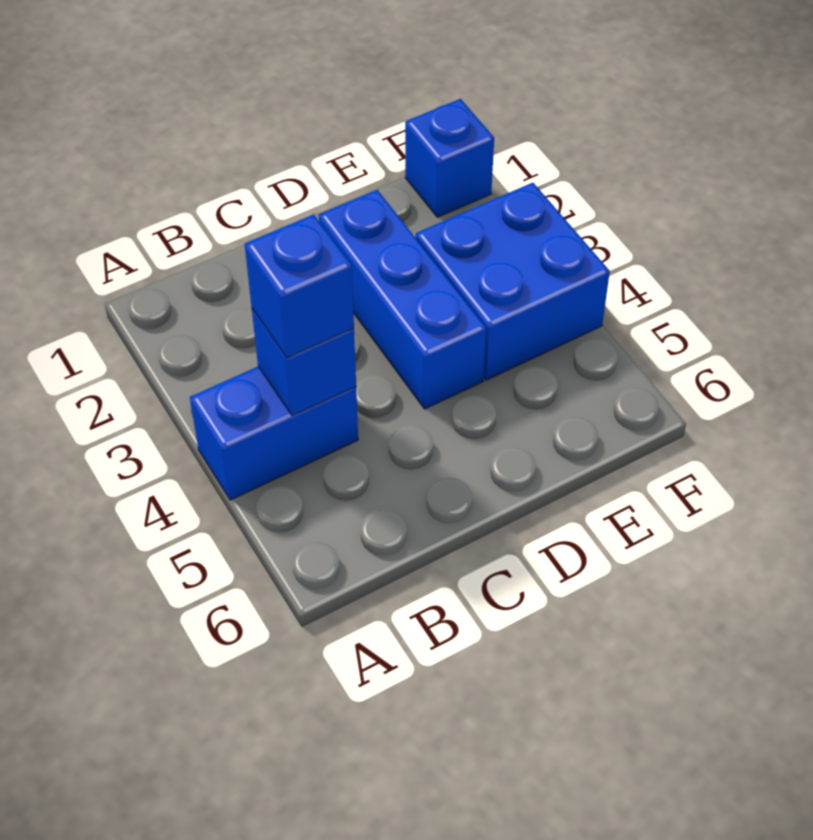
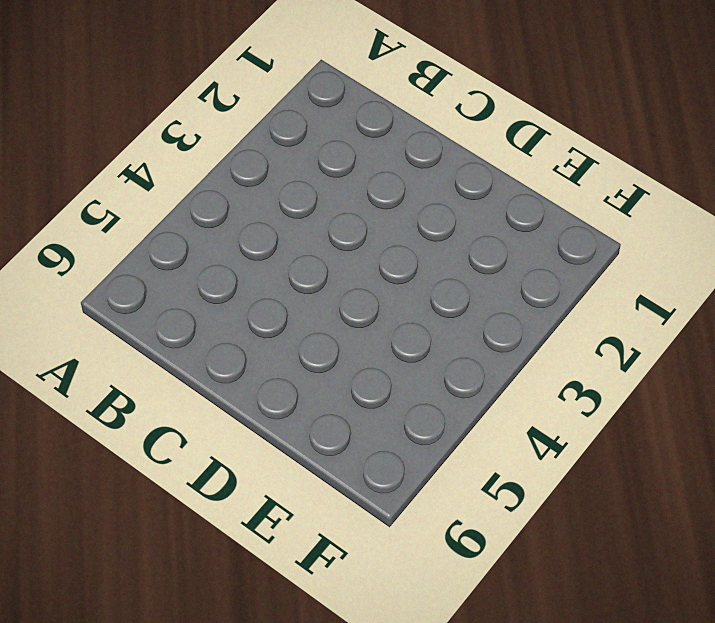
none -> blue brick A4:B4 level 1
none -> blue brick D2:D4 level 1

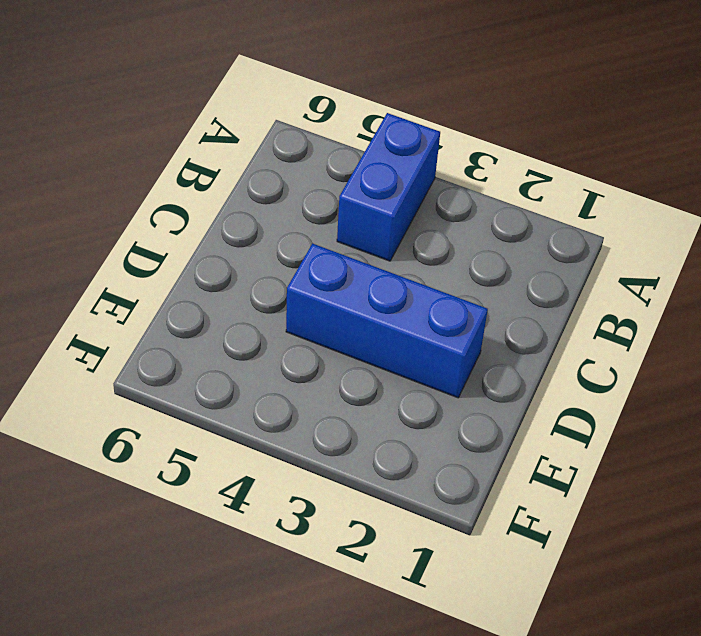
none -> blue brick E3:F4 level 1
none -> blue brick F1 level 1

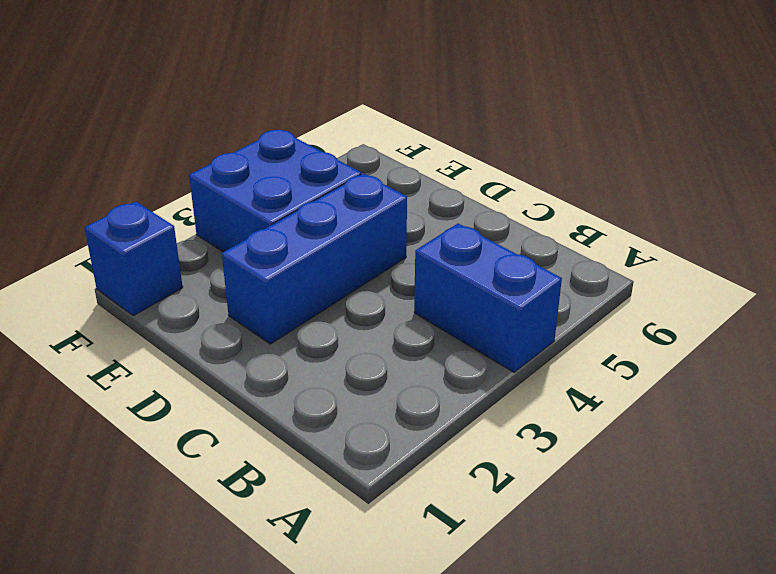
none -> blue brick B4 level 2
none -> blue brick B4 level 3

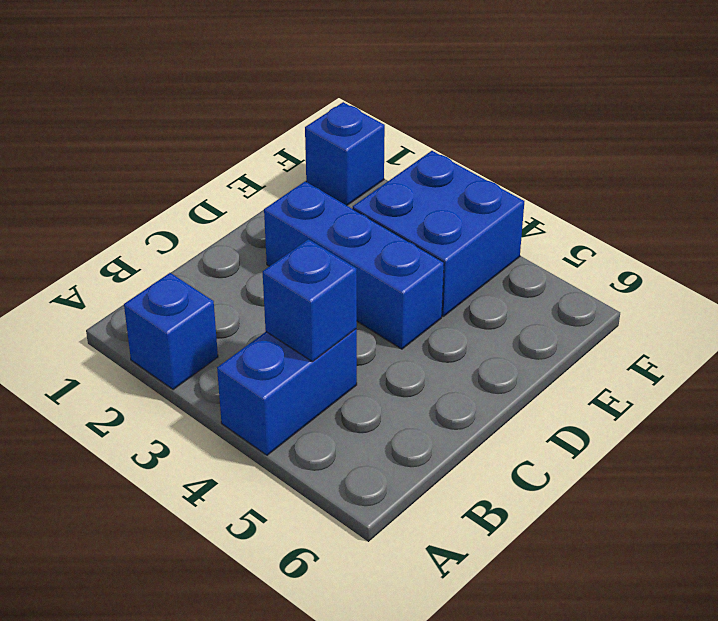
blue brick A2 level 1 -> blue brick B4 level 3

